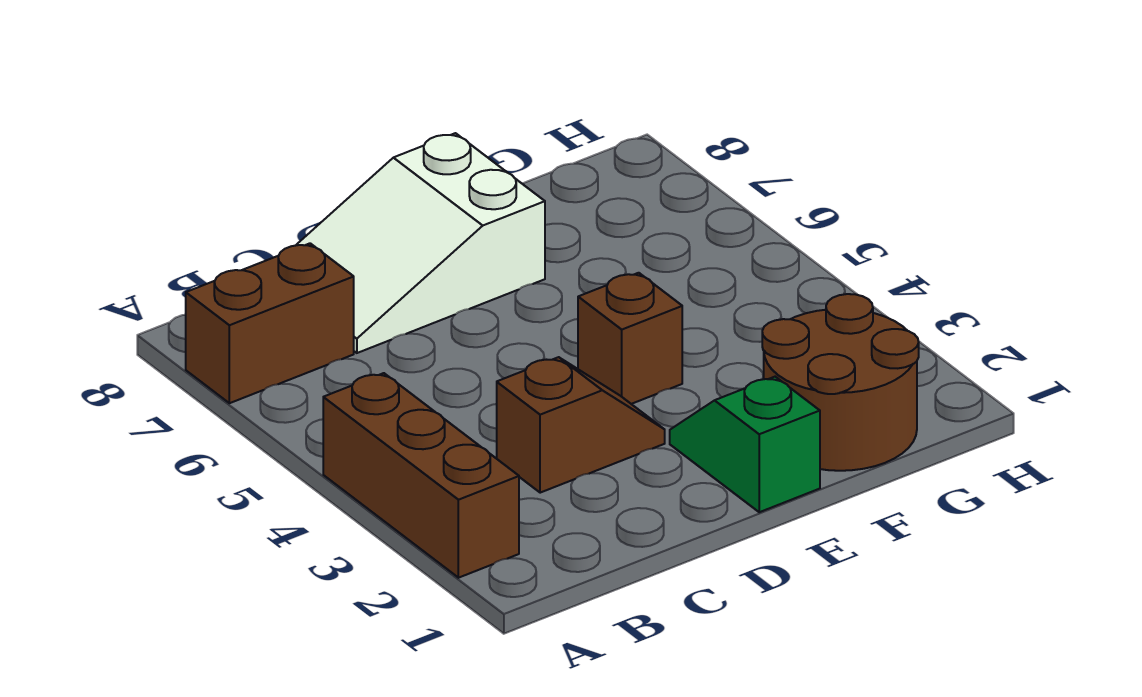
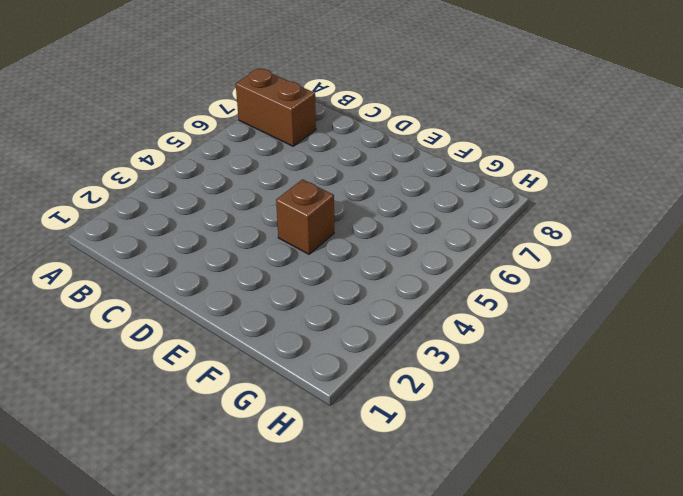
none -> brown brick A2:A4 level 1
none -> brown slope C3:D3 level 1 top C

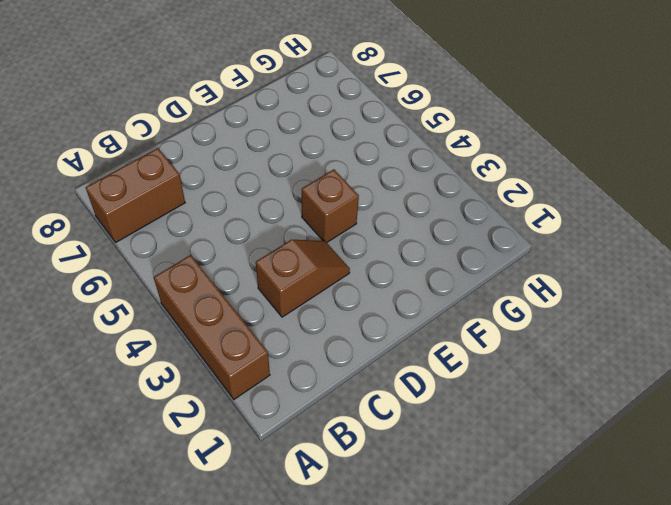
none -> white slope C7:E8 level 1 top E
none -> green slope E1:E2 level 1 top 1

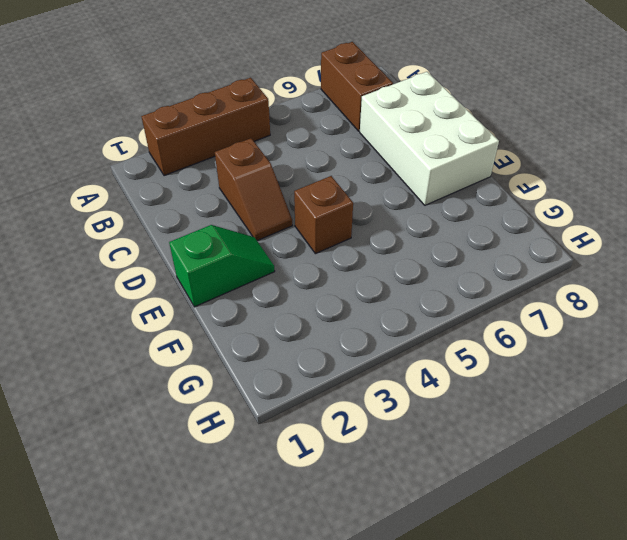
white brick C7:E8 level 1 -> white slope C7:E8 level 1 top E
none -> brown round brick F1:G2 level 1

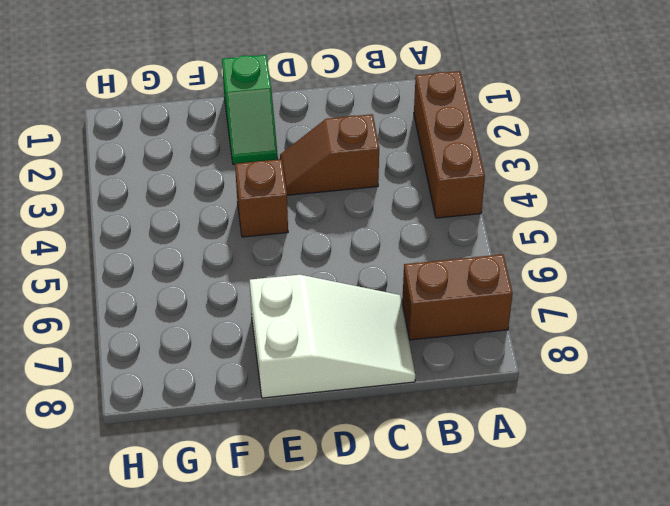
none -> brown round brick F1:G2 level 1

